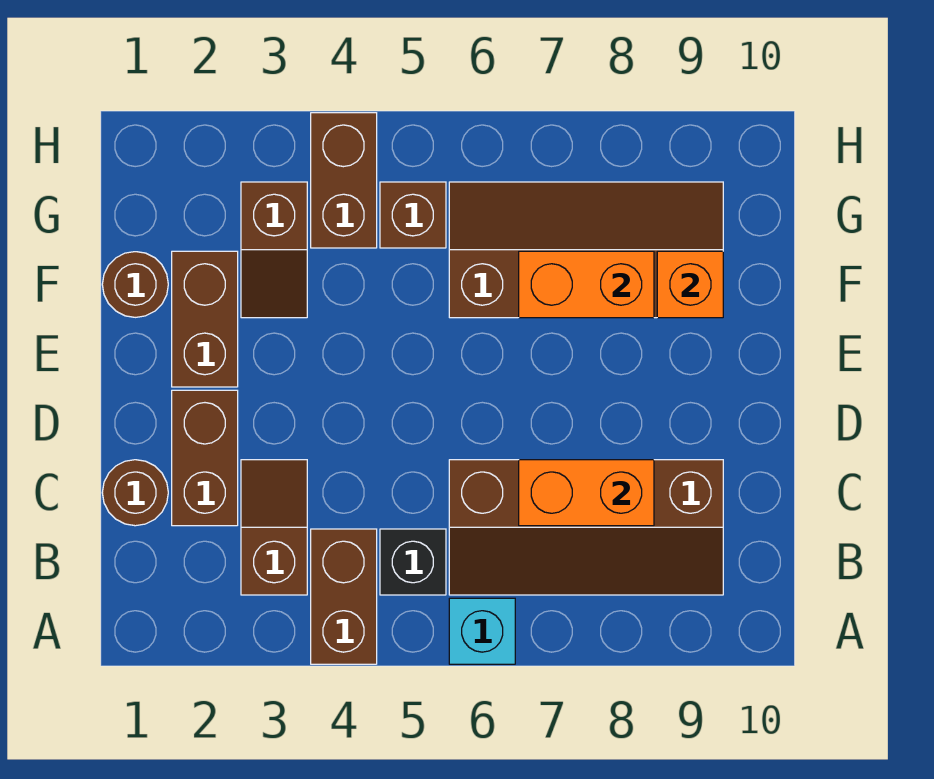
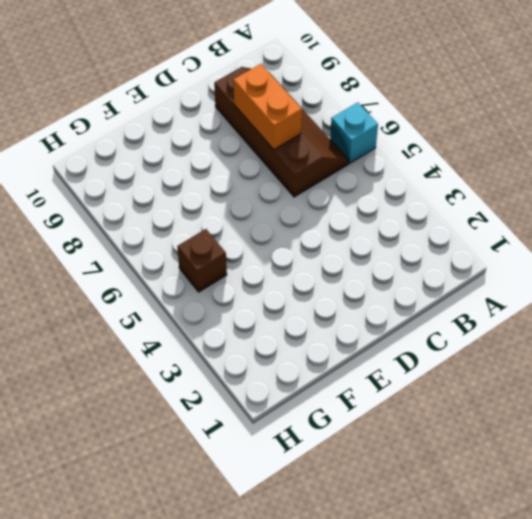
none -> brown brick A4:B4 level 1
none -> brown slope B3:C3 level 1 top B
none -> black brick B5 level 1

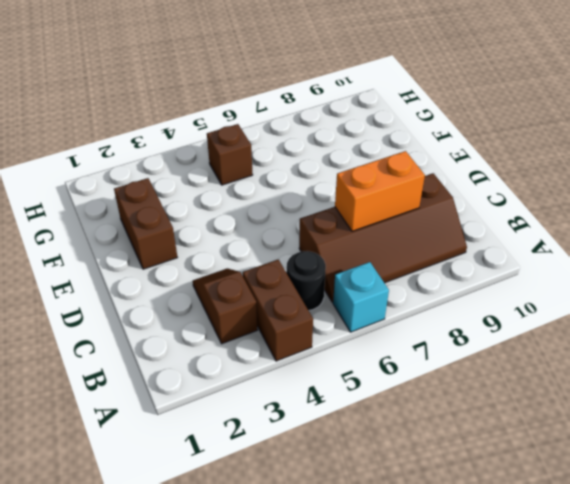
black round brick B5 level 1 -> black brick B5 level 1
none -> brown round brick C1 level 1
none -> brown brick C2:D2 level 1
none -> brown round brick F1 level 1

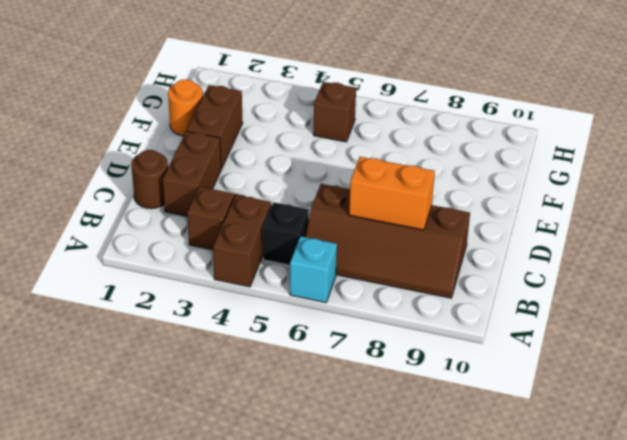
orange round brick F1 level 1 -> brown round brick F1 level 1
none -> brown slope F3:G3 level 1 top G
none -> brown slope F6:G9 level 1 top F
none -> brown brick G4:H4 level 1

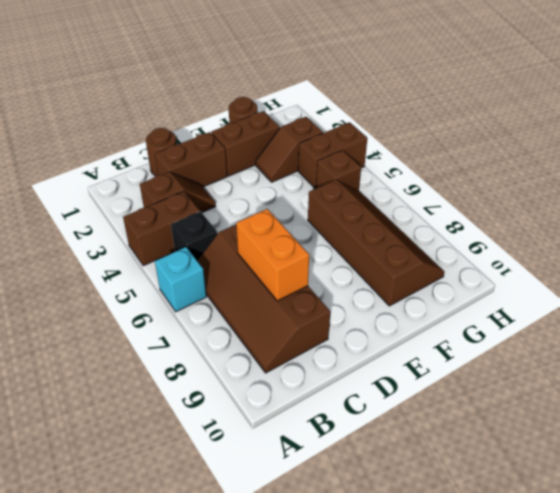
none -> orange brick F7:F8 level 2
none -> orange brick F9 level 2

